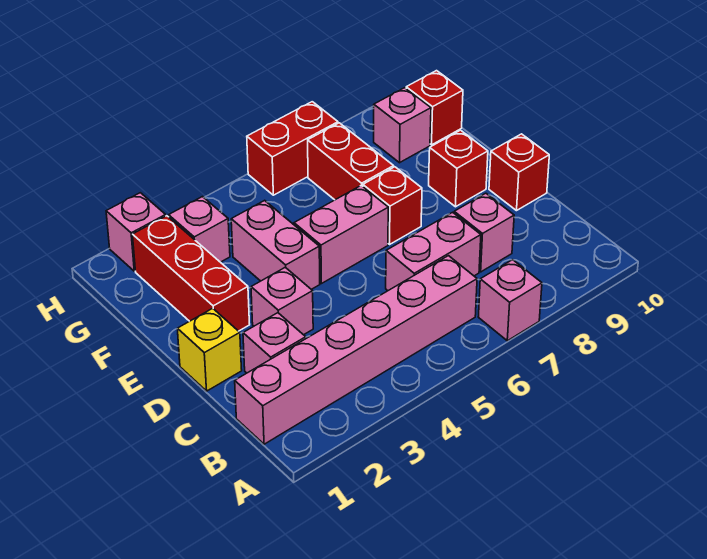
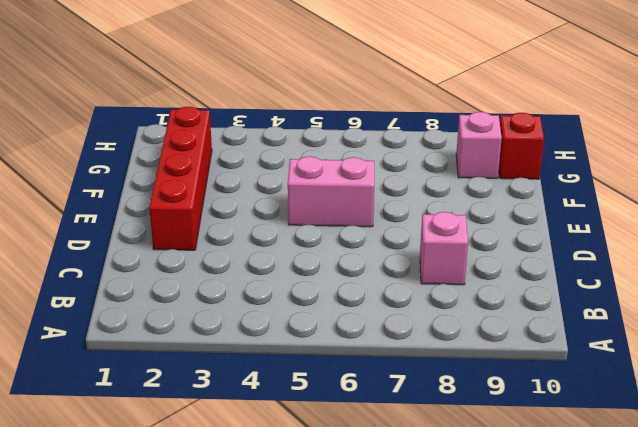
red brick D2:G2 level 1 -> red brick E2:G2 level 1
none -> pink brick A7 level 1
none -> pink brick B1:B6 level 1
none -> pink brick C2 level 1

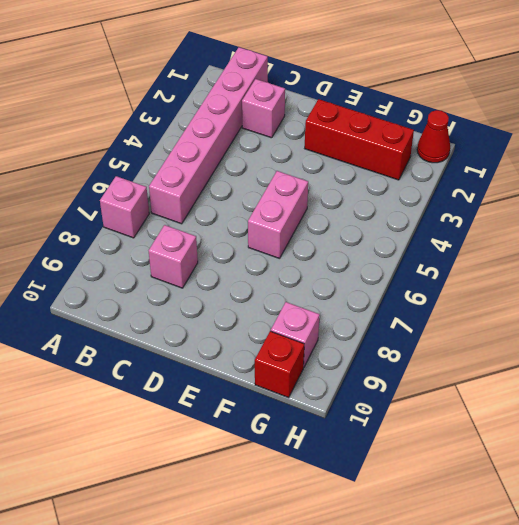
red cone H1 level 1 -> none
none -> pink brick C6:C7 level 1
none -> yellow brick D1 level 1
none -> pink brick D3 level 1

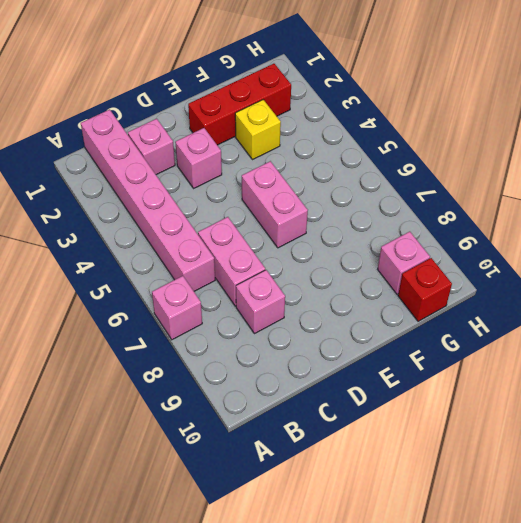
yellow brick F3 level 1 -> yellow brick D1 level 1
none -> red brick D10 level 1
none -> pink brick E4:F4 level 1
none -> red brick E7 level 1

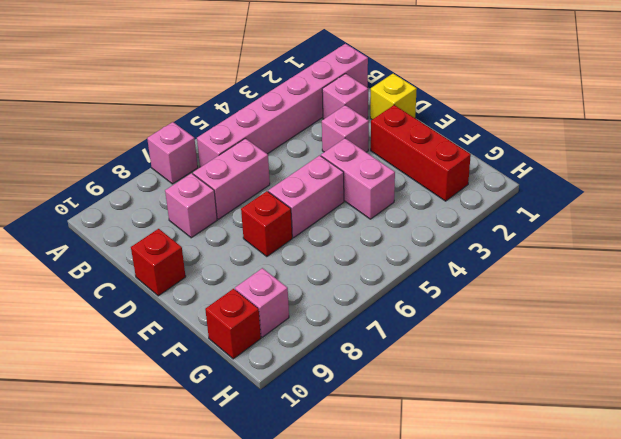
none -> red brick E9 level 1
none -> red brick F7:G7 level 1
none -> pink brick G3 level 1

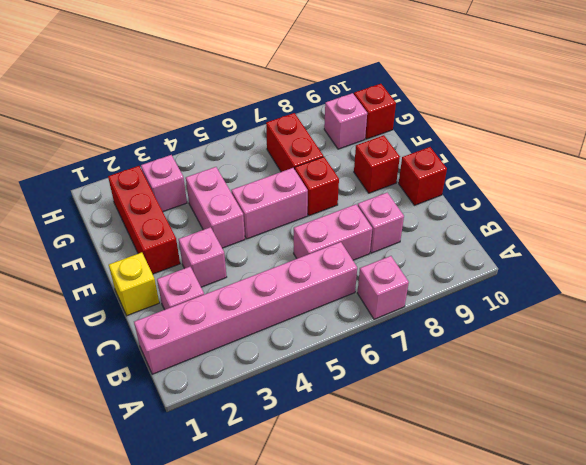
none -> pink brick H2 level 1
none -> red brick H6:H7 level 1

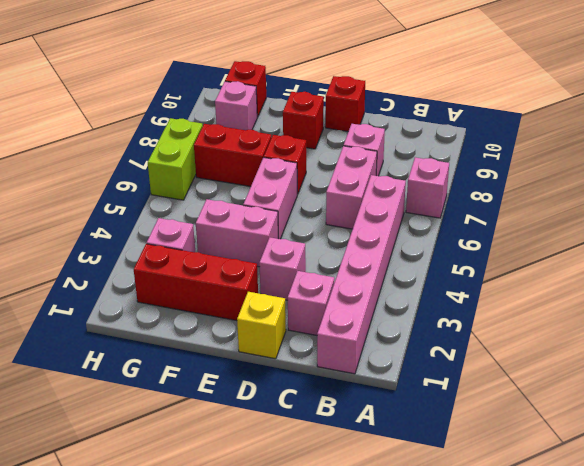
lime brick H6:H7 level 1 -> red brick H6:H7 level 1
none -> pink brick H2 level 1

